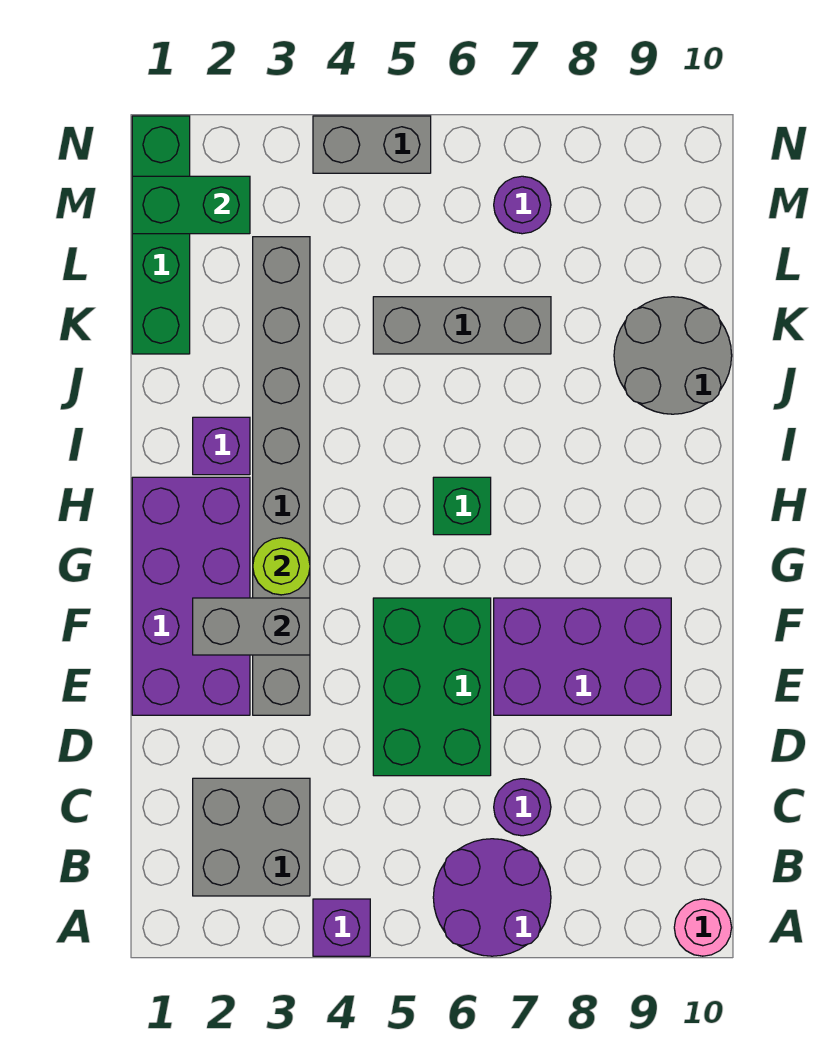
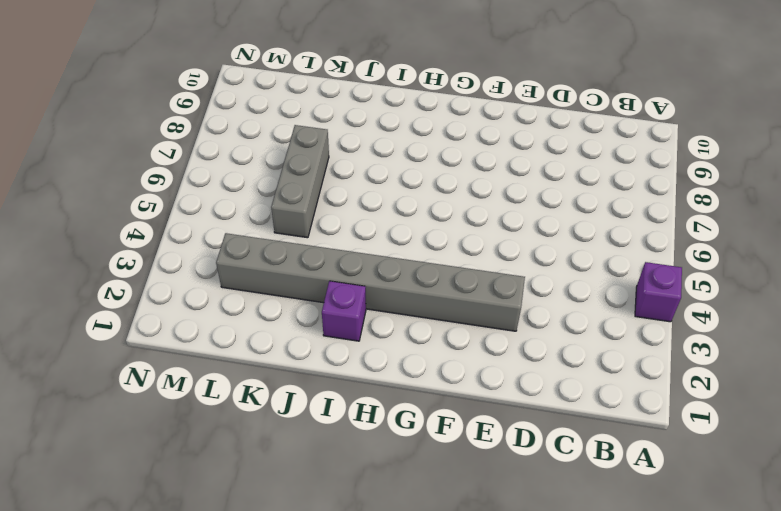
none -> purple round brick A6:B7 level 1
none -> pink round brick A10 level 1
none -> grey brick B2:C3 level 1

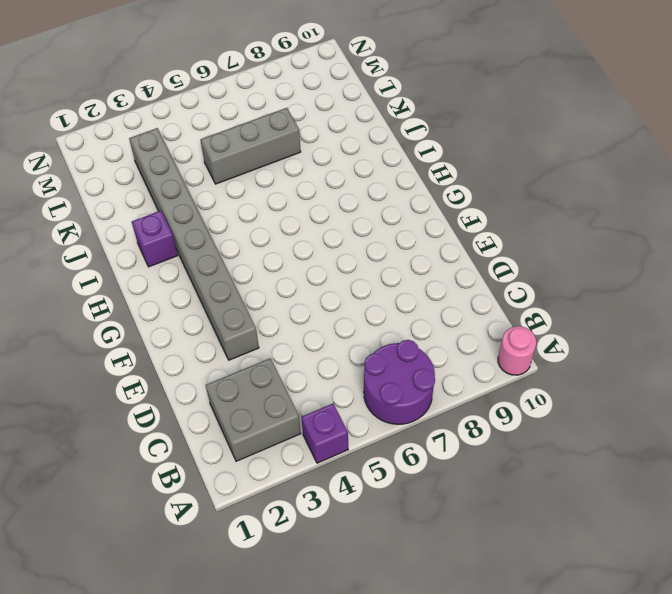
none -> purple round brick C7 level 1
none -> green brick D5:F6 level 1
none -> purple brick E1:H2 level 1

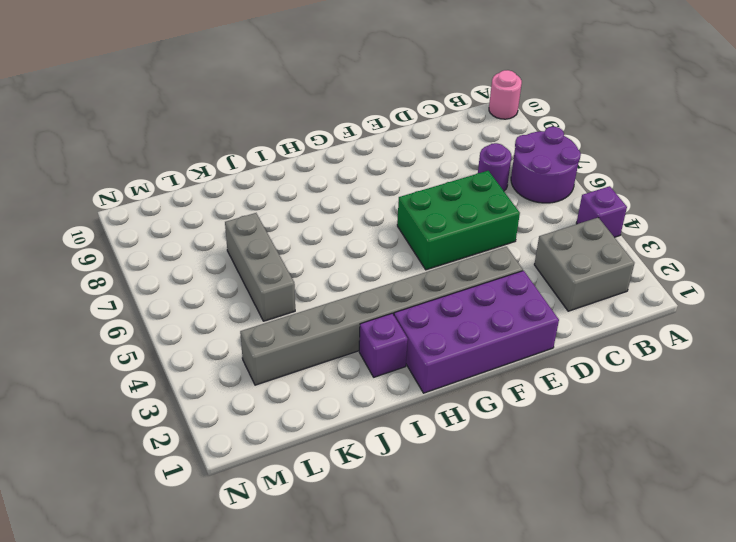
none -> purple brick E7:F9 level 1
none -> green brick H6 level 1
none -> grey round brick J9:K10 level 1

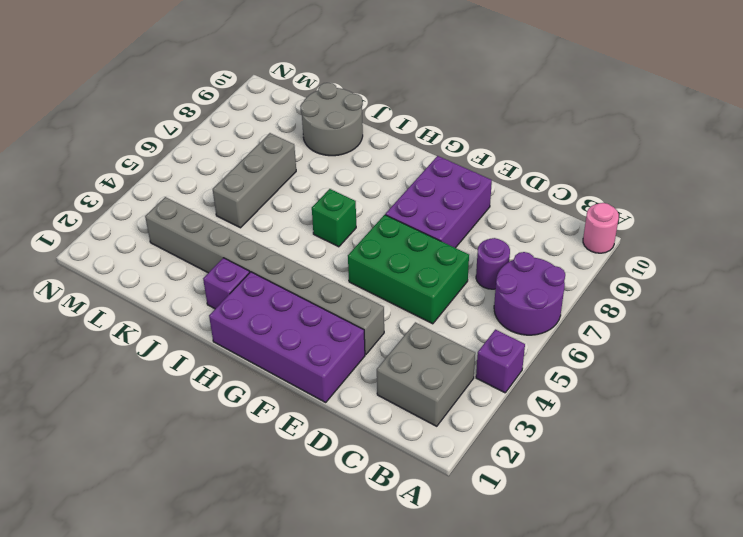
none -> green brick K1:N1 level 1
none -> purple round brick M7 level 1
none -> grey brick N4:N5 level 1

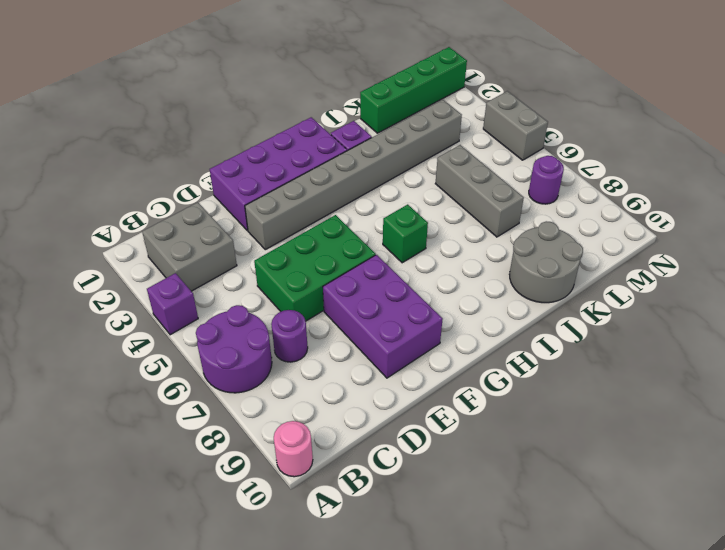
none -> grey brick F2:F3 level 2
none -> lime round brick G3 level 2
none -> green brick M1:M2 level 2

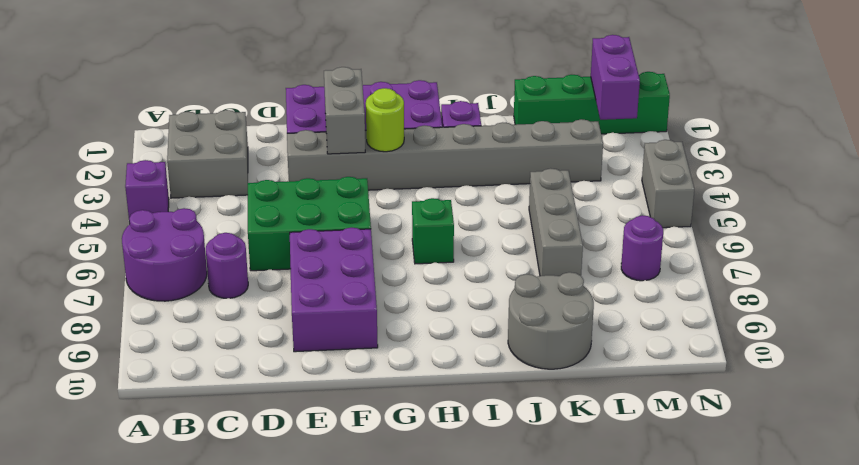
purple brick M1:M2 level 2 -> green brick M1:M2 level 2
none -> pink round brick A10 level 1

